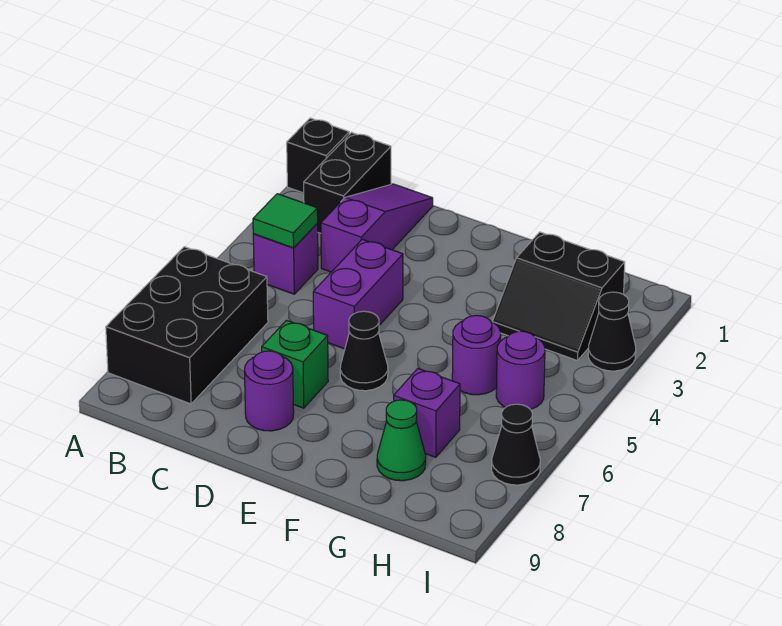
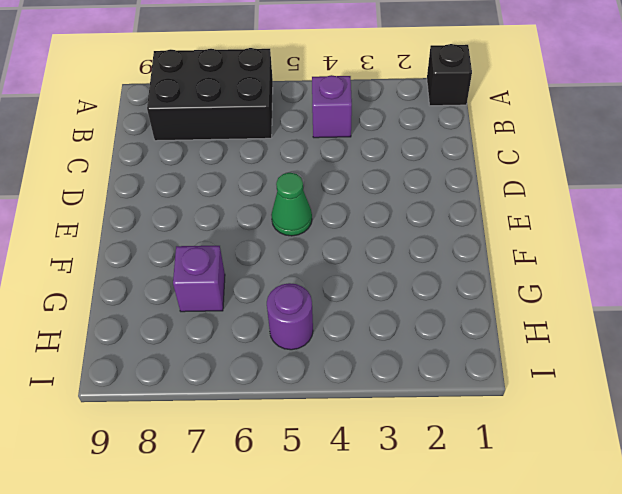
green cone E5 level 1 -> green cone G8 level 1
none -> black brick B1:B2 level 1
none -> purple slope C1:C3 level 1 top 3
none -> purple brick D4:D5 level 1

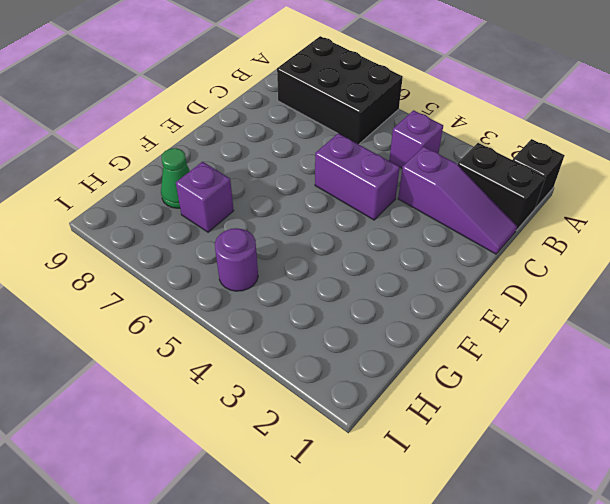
none -> green brick D7 level 1
none -> purple round brick D8 level 1
none -> black cone E6 level 1

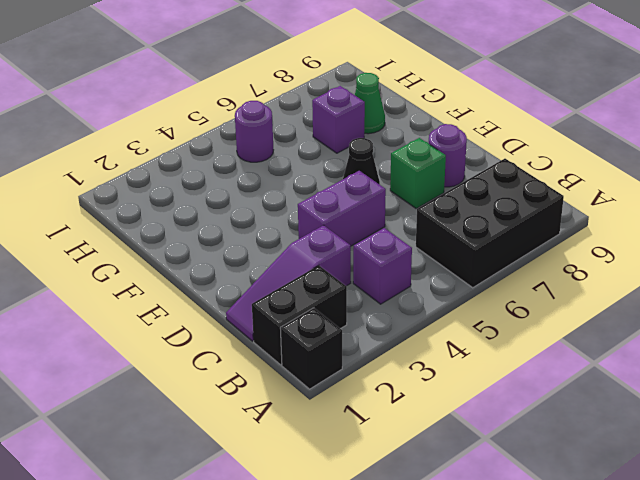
none -> black slope G2:H3 level 1 top 2
none -> purple round brick G5 level 1
none -> black cone I3 level 1

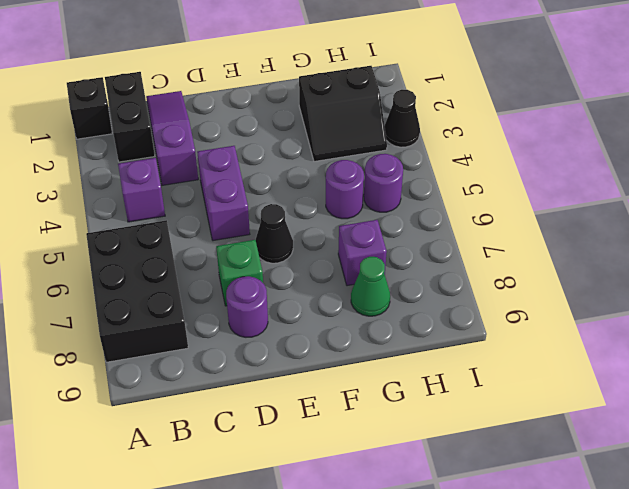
none -> black cone I7 level 1
none -> green tile B4 level 2

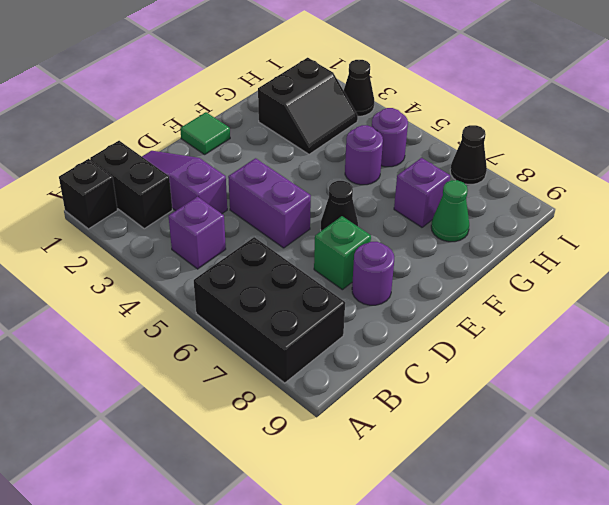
green tile E1 level 1 -> green tile B4 level 2

